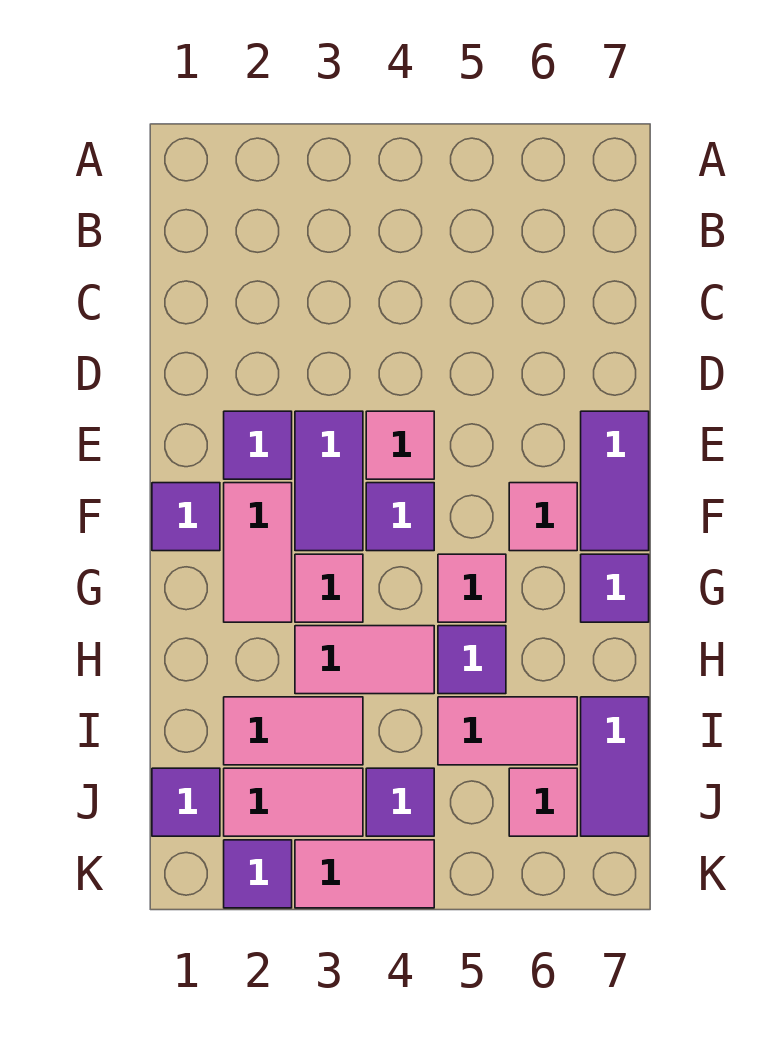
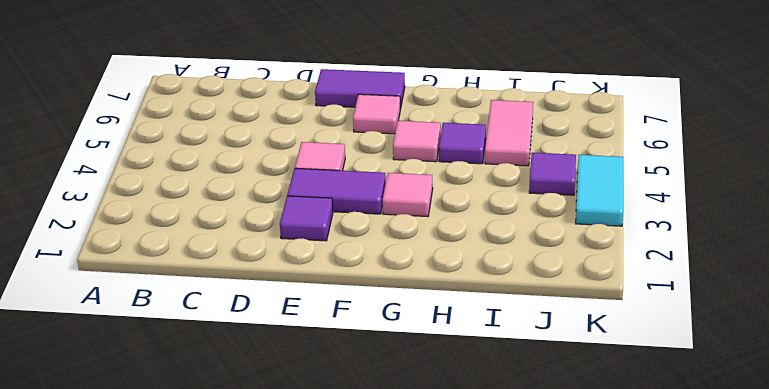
cyan tile K3:K4 level 1 -> pink tile K3:K4 level 1
none -> purple tile F1 level 1
none -> pink tile F2:G2 level 1
none -> purple tile F4 level 1

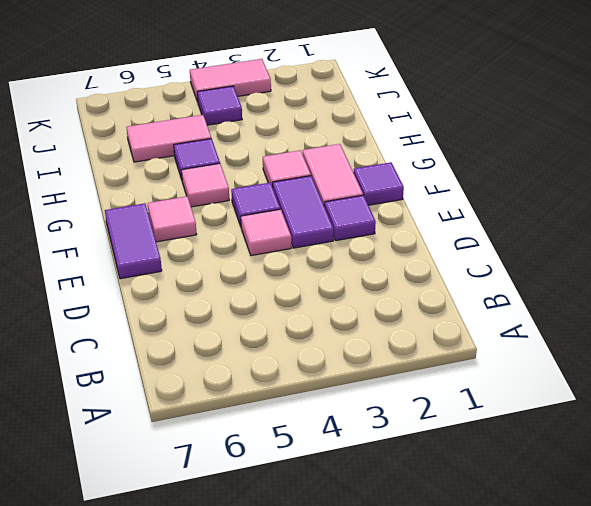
none -> purple tile G7 level 1
none -> pink tile H3:H4 level 1
none -> pink tile I2:I3 level 1

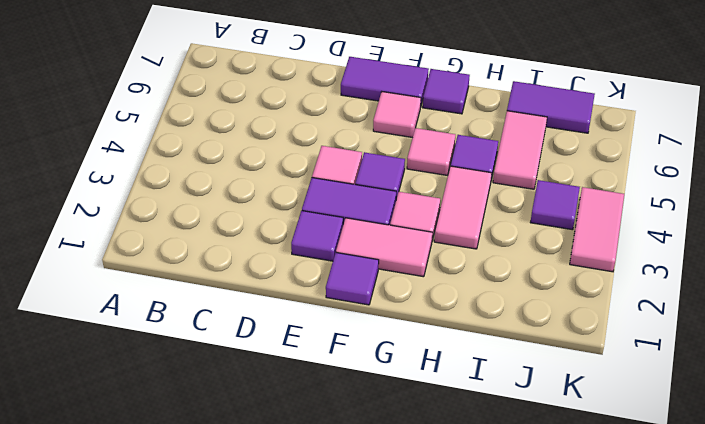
none -> pink tile I2:I3 level 1
none -> purple tile J1 level 1
none -> pink tile J2:J3 level 1

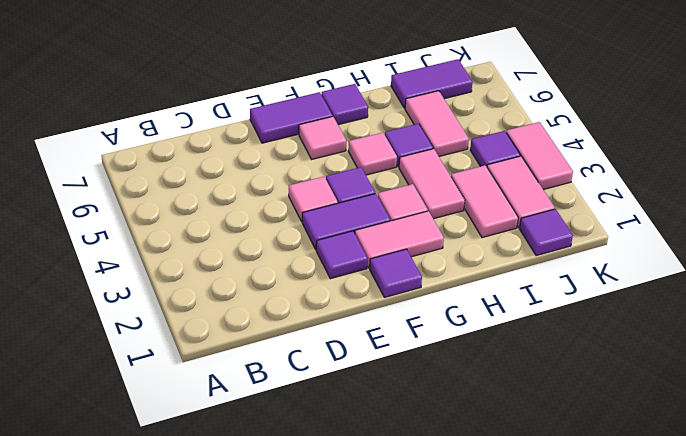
none -> pink tile J6 level 1
none -> purple tile K2 level 1

